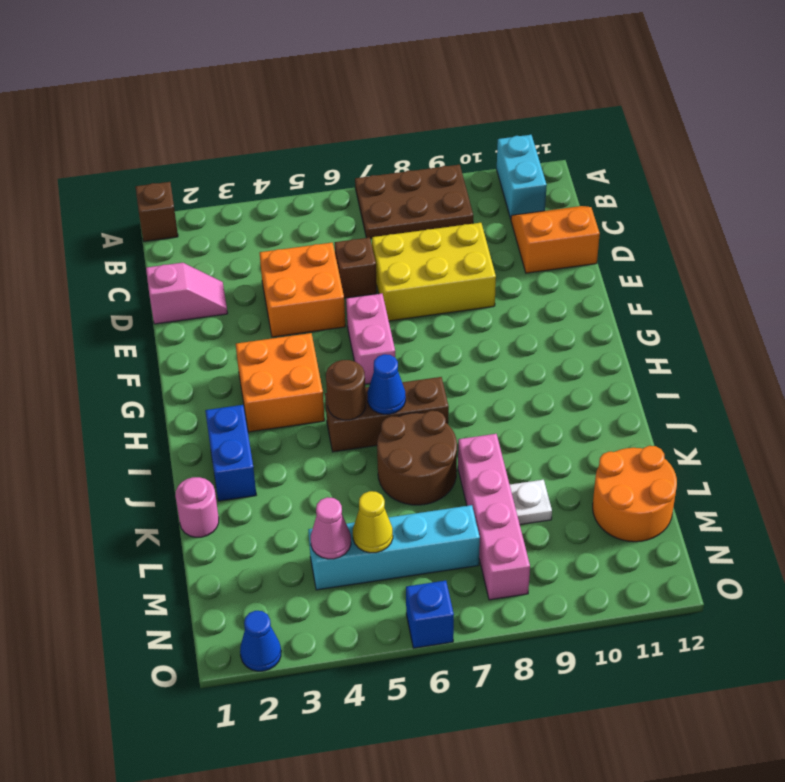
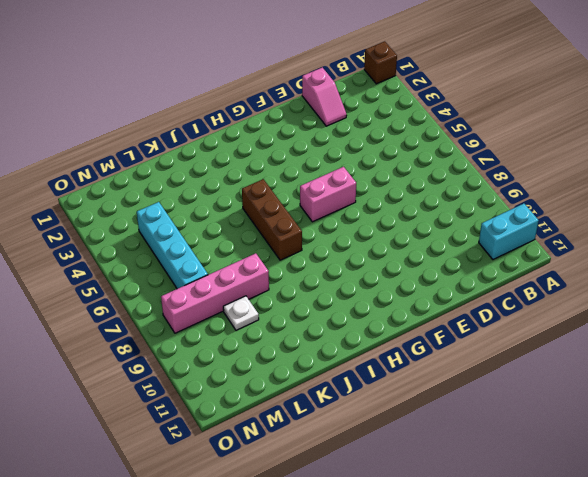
none -> brown plate A7:B9 level 1
none -> orange slope C11:D12 level 1 top D
none -> orange brick D4:E5 level 1

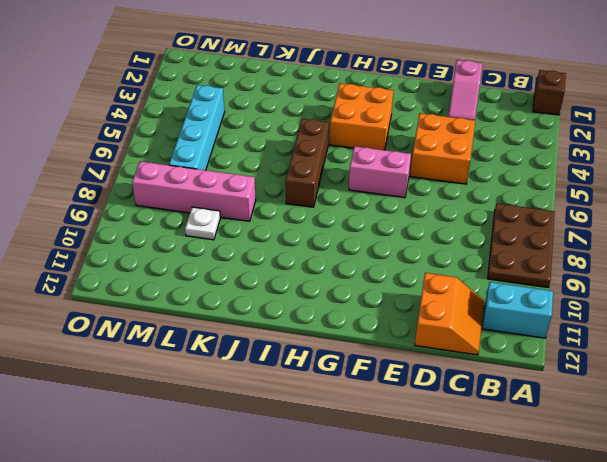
none -> brown brick D6 level 1
none -> yellow brick D7:E9 level 1
none -> blue brick I2:J2 level 1

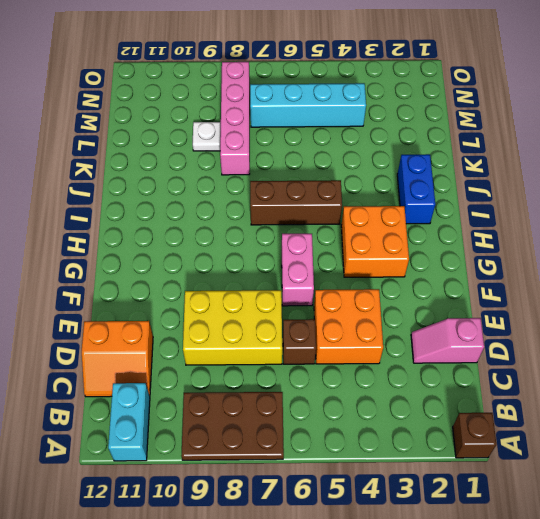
none -> brown round brick J6:K7 level 1
none -> pink round brick K1 level 1
none -> orange round brick L11:M12 level 1

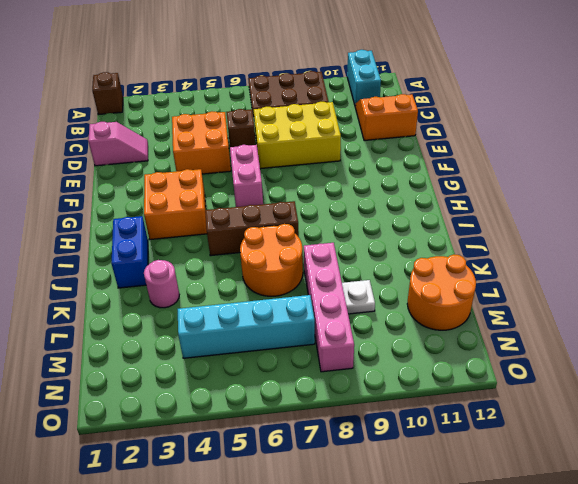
orange round brick J6:K7 level 1 -> brown round brick J6:K7 level 1
pink round brick K3 level 1 -> pink round brick K1 level 1
none -> blue cone O2 level 1
none -> blue brick O6 level 1
none -> brown round brick I5 level 2

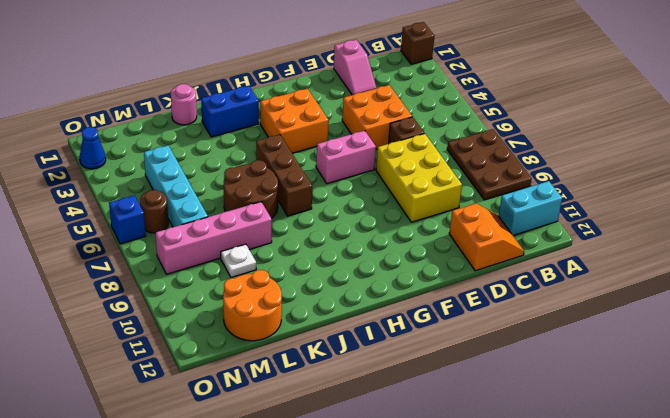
brown round brick N6 level 1 -> brown round brick I5 level 2
none -> blue cone I6 level 2
none -> pink cone M4 level 2
none -> yellow cone M5 level 2

